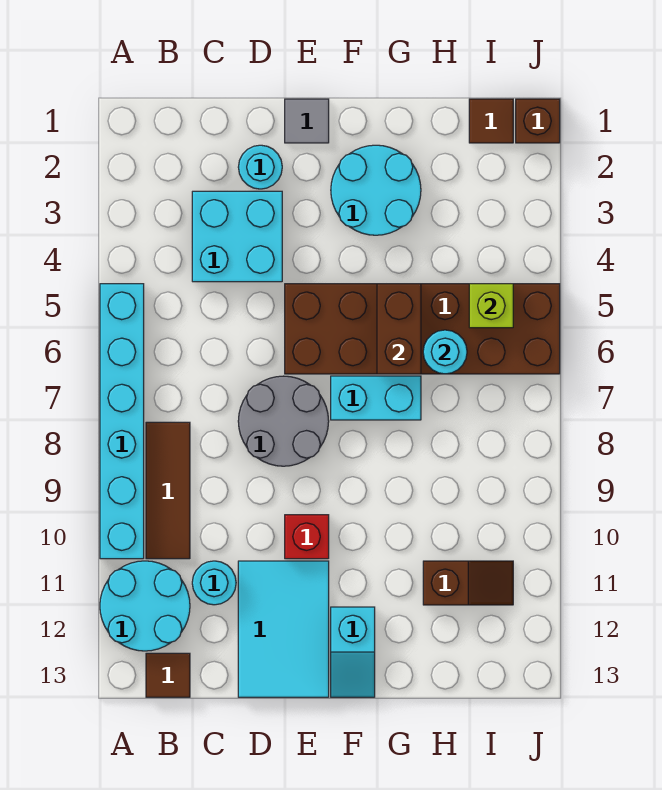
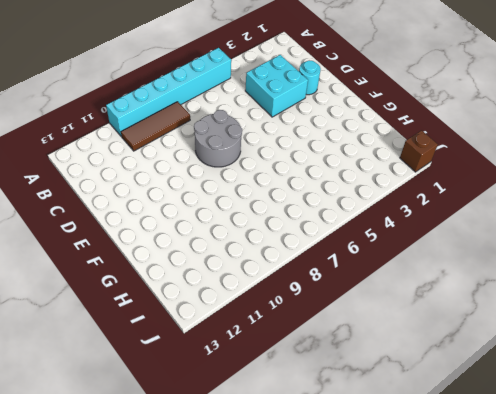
none -> cyan round brick A11:B12 level 1
none -> brown tile B13 level 1
none -> cyan round brick C11 level 1

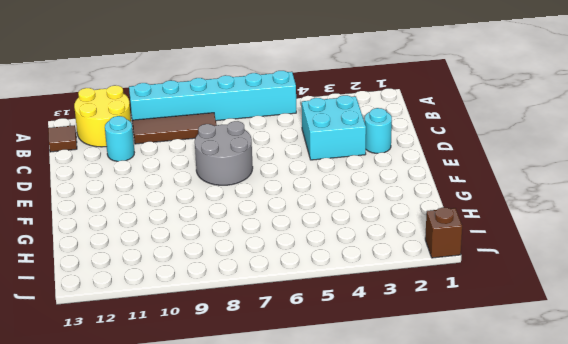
yellow round brick A11:B12 level 1 -> cyan round brick A11:B12 level 1
none -> cyan tile D11:E13 level 1
none -> grey tile E1 level 1
none -> brown brick E5:J6 level 1

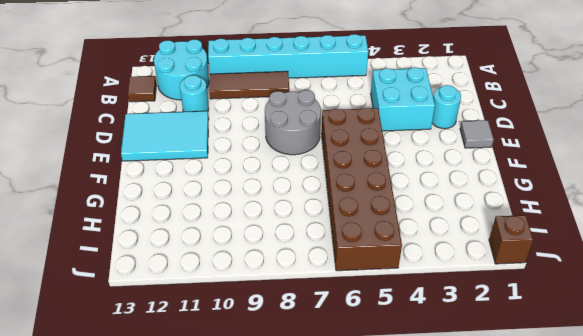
none -> red brick E10 level 1
none -> cyan round brick F2:G3 level 1
none -> cyan brick F7:G7 level 1

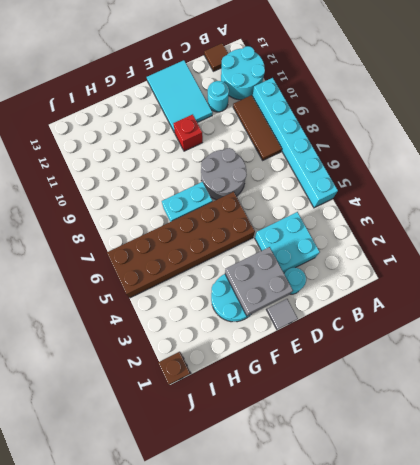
grey brick E2:F3 level 2 -> none
none -> cyan slope F12:F13 level 1 top 12
none -> brown slope H11:I11 level 1 top H
none -> brown tile I1 level 1

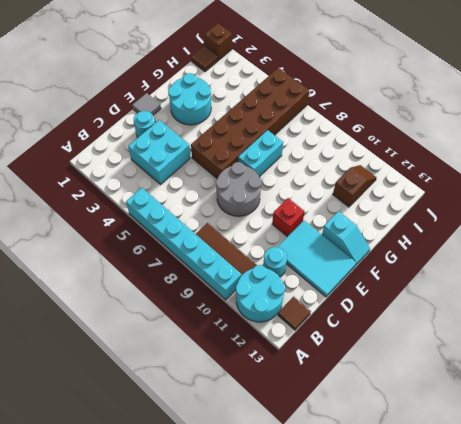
none -> brown brick G5:G6 level 2
none -> cyan round brick H6 level 2
none -> lime brick I5 level 2

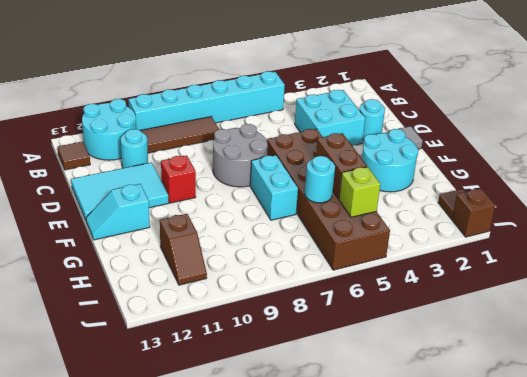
brown brick G5:H5 level 2 -> brown brick G5:G6 level 2

